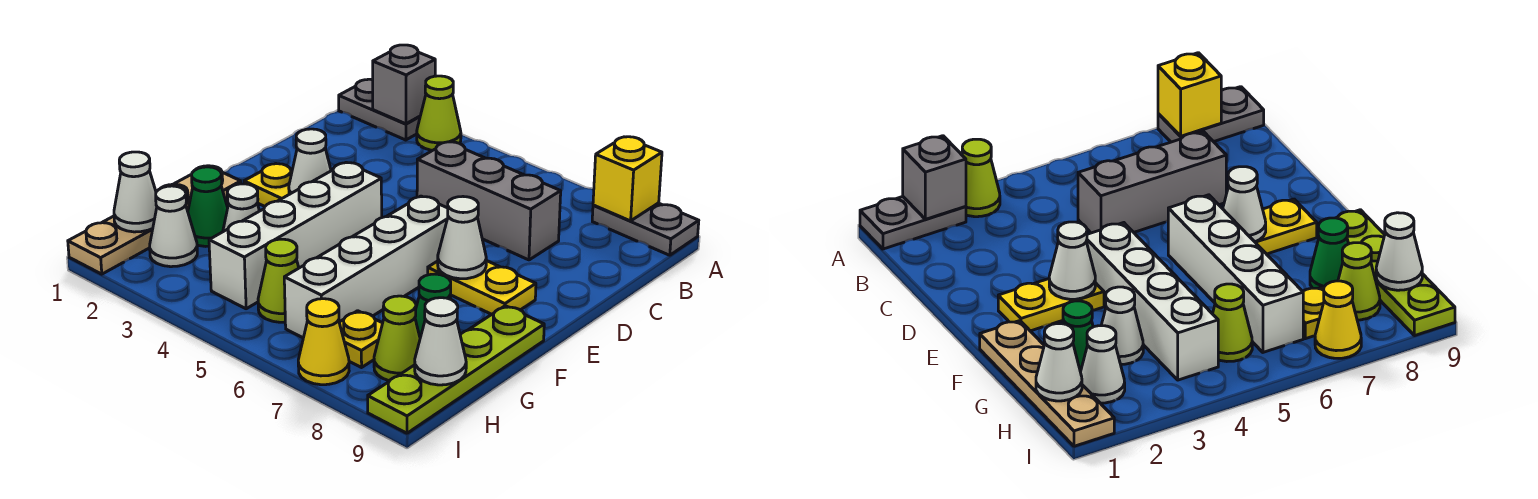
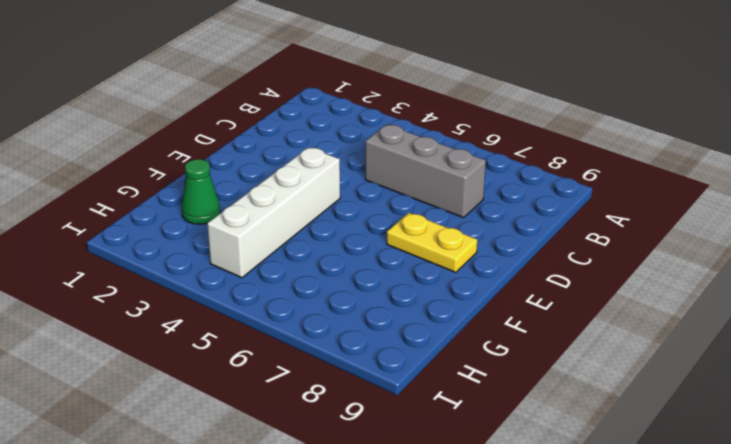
none -> grey plate A1:A2 level 1
none -> lime cone A3 level 1
none -> grey plate A8:A9 level 1

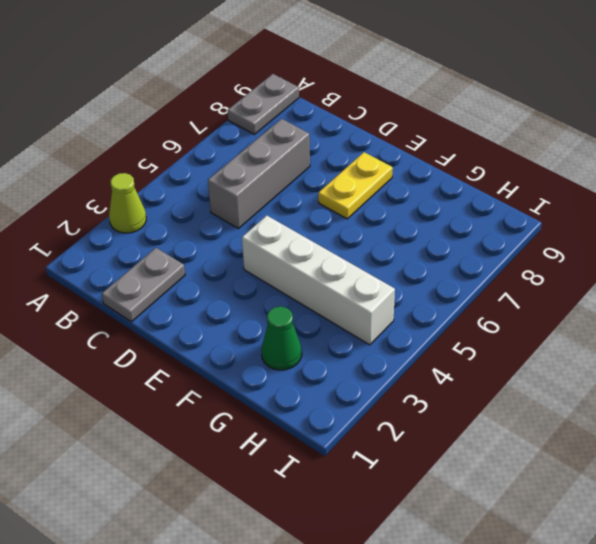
grey plate C1:C2 level 1 -> grey plate A1:A2 level 1
none -> yellow plate E2:E3 level 1
none -> white brick E6:H6 level 1
none -> tan plate F1:I1 level 1

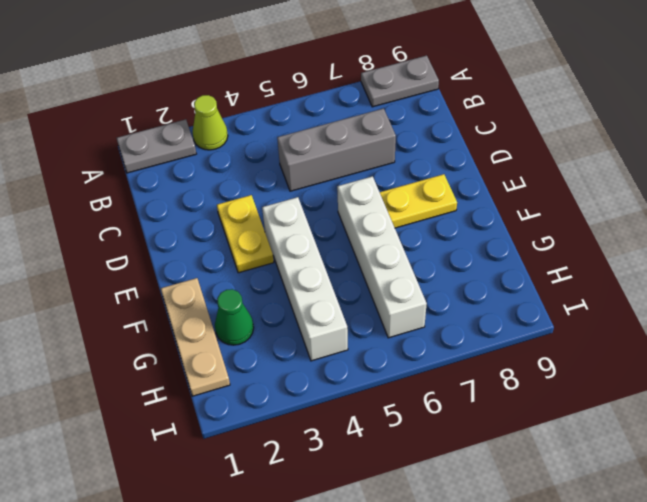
yellow plate D3:E3 level 1 -> yellow plate E2:E3 level 1
tan plate F1:H1 level 1 -> tan plate F1:I1 level 1
none -> lime plate F9:I9 level 1
none -> white cone G3 level 1
none -> green cone G8 level 1

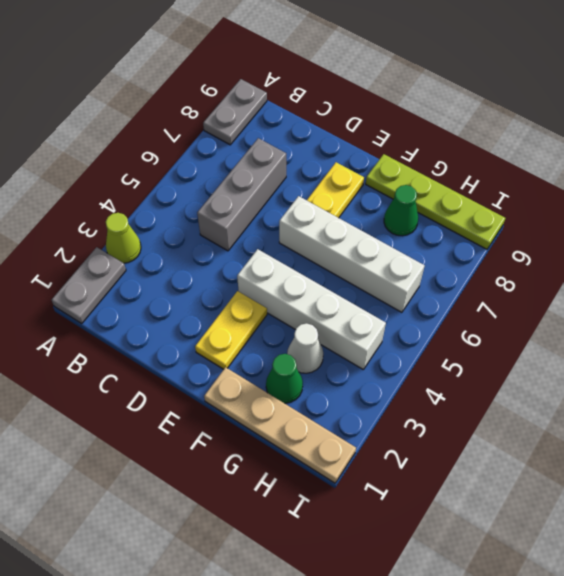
none -> white cone H2 level 1
none -> lime cone H5 level 1
none -> yellow plate H7 level 1

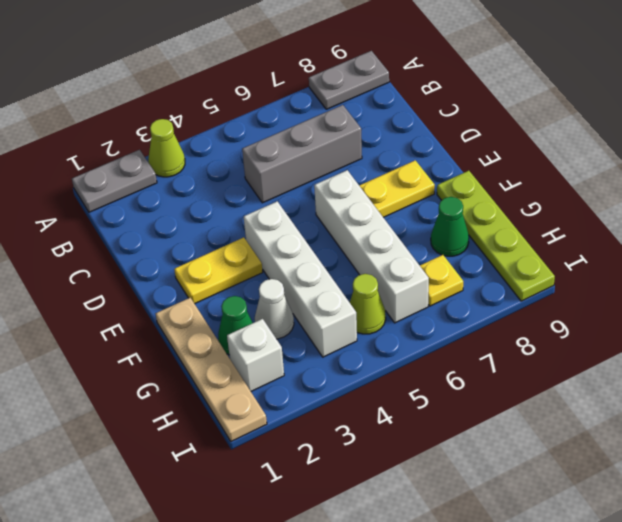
white brick H2 level 1 -> white cone H2 level 1
none -> lime cone H8 level 1
none -> yellow cone I7 level 1
none -> grey brick A2 level 2

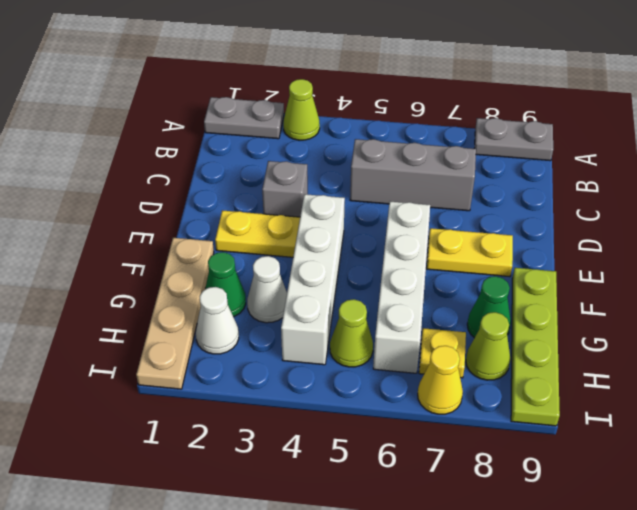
grey brick D3 level 1 -> grey brick A2 level 2
none -> yellow brick A8 level 2
none -> white cone E3 level 2
none -> white cone E7 level 2

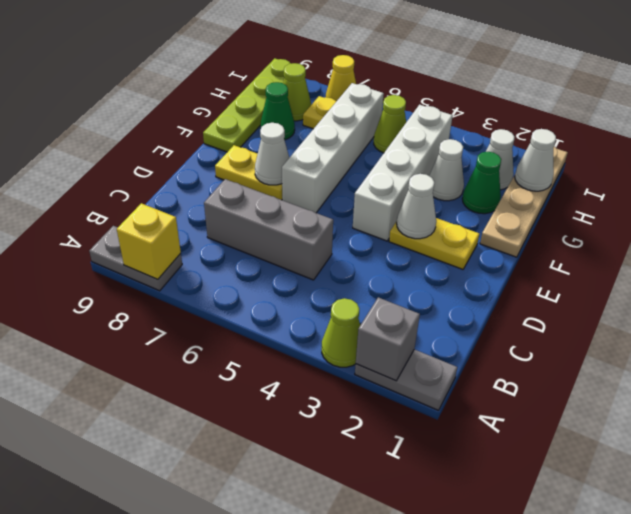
none -> white cone H9 level 2

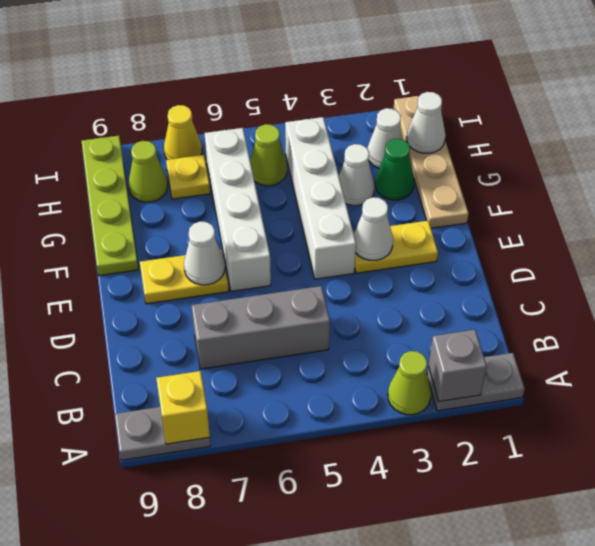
none -> green cone G8 level 1
none -> white cone H9 level 2

